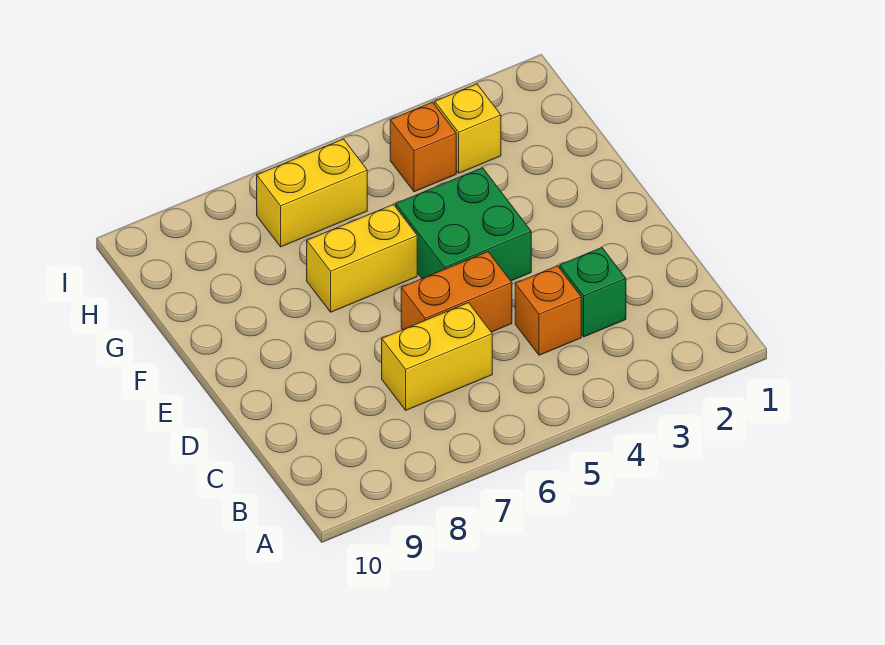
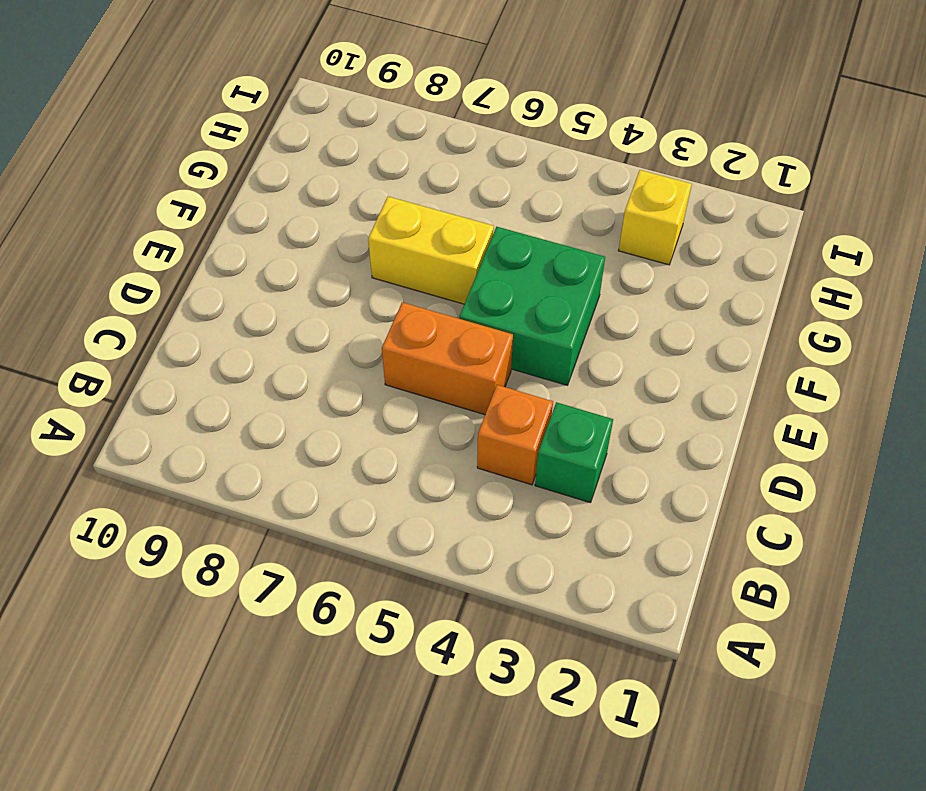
none -> yellow brick C6:C7 level 1
none -> orange brick H4 level 1

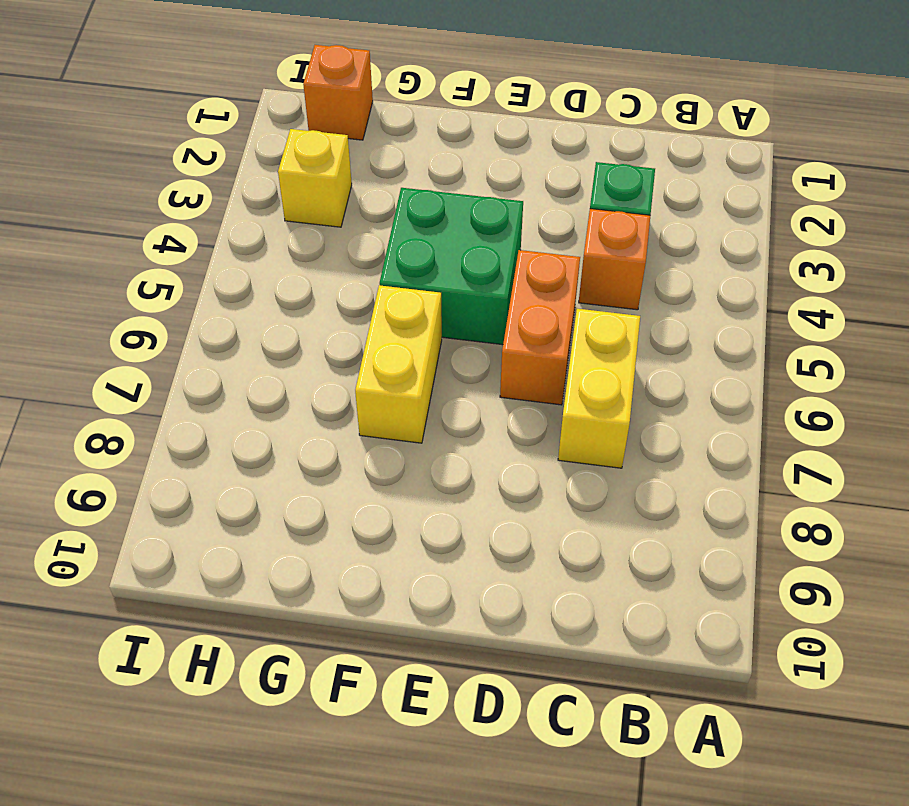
orange brick H1 level 1 -> orange brick H4 level 1
none -> yellow brick H6:H7 level 1

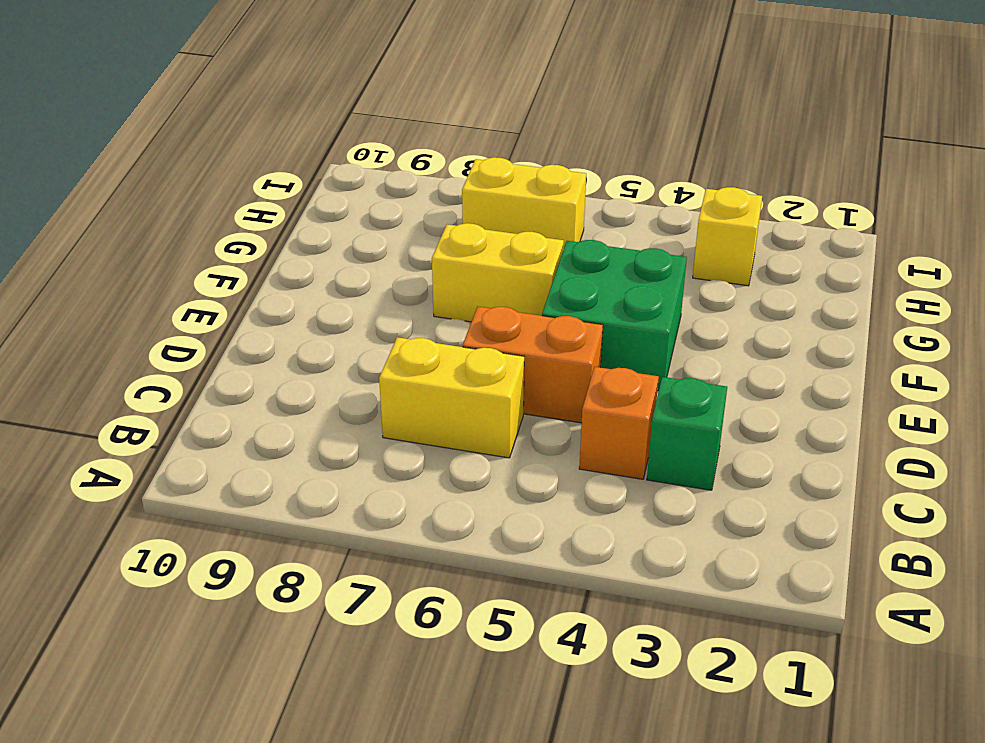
none -> orange brick H4 level 1

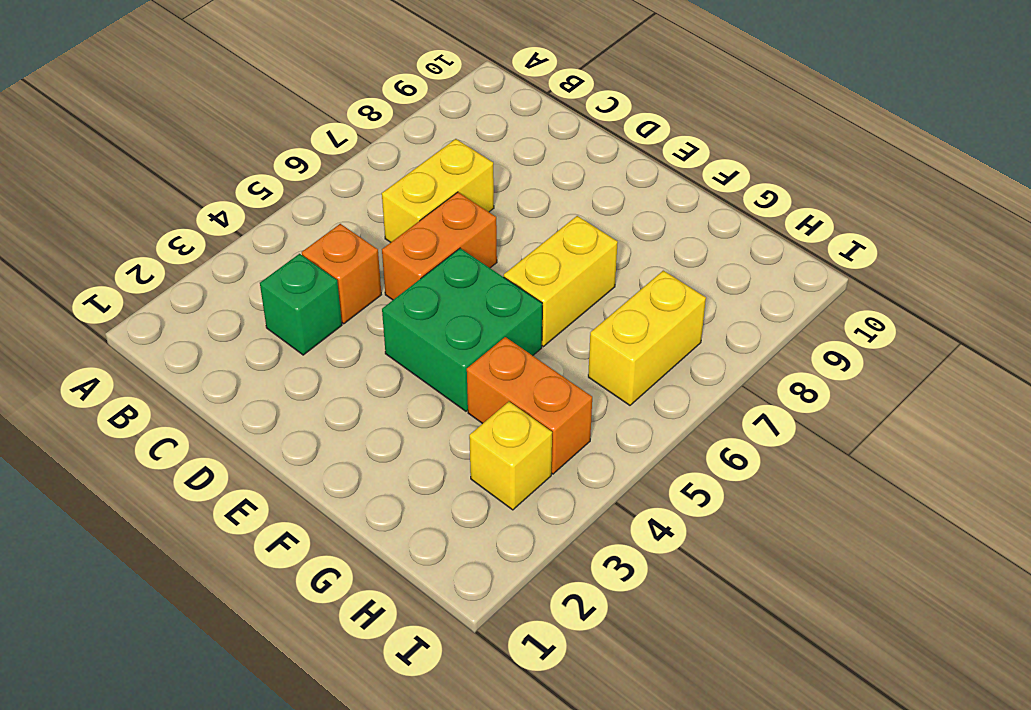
orange brick G4:H4 level 1 -> orange brick H4 level 1

